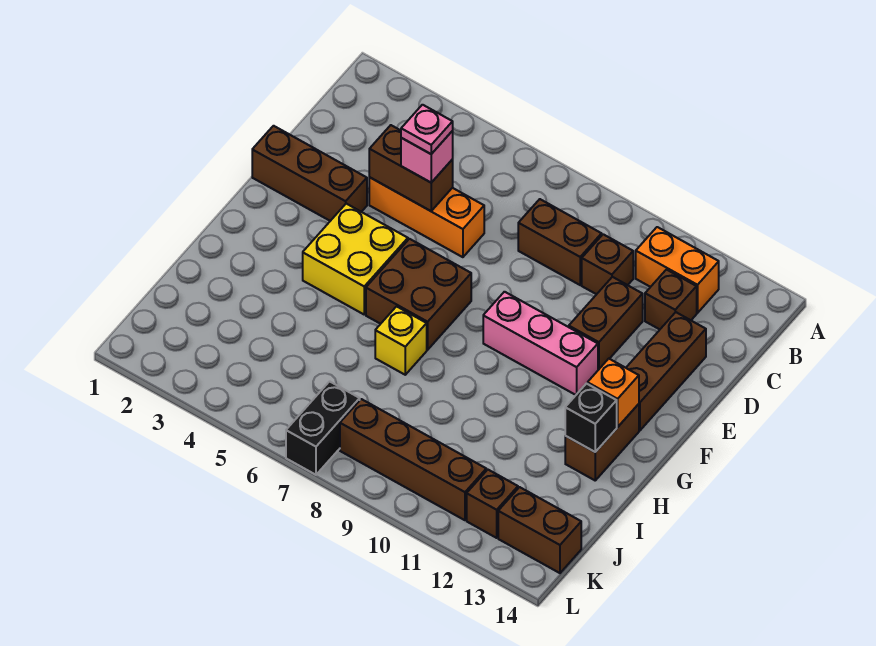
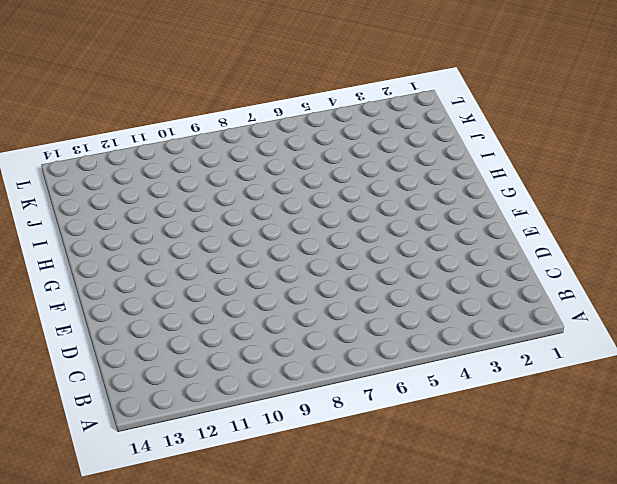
none -> orange brick B11:B12 level 1
none -> brown brick C8:C9 level 1
none -> brown brick C10 level 1

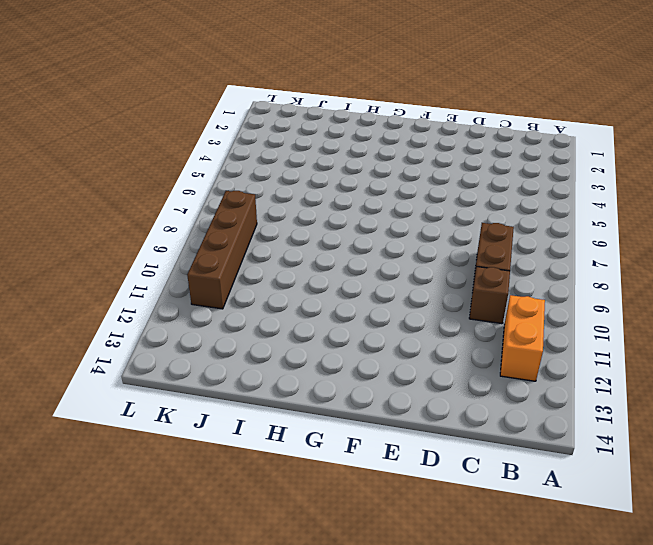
none -> brown brick C12 level 1
none -> orange brick D4:D6 level 1
none -> brown brick D11:E11 level 1

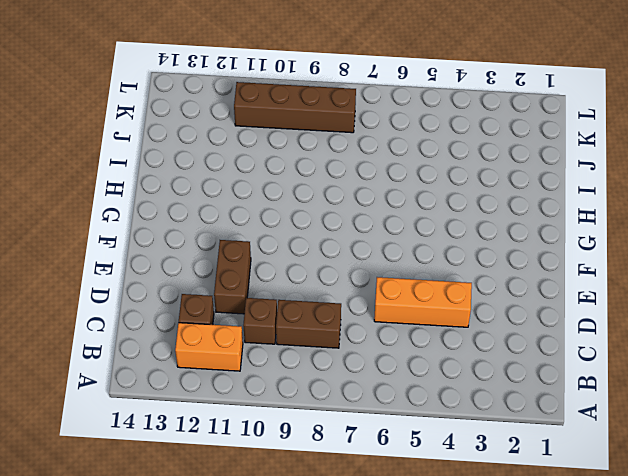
none -> brown brick D13:F13 level 1
none -> brown brick E1:E3 level 1
none -> yellow brick F4:G5 level 1

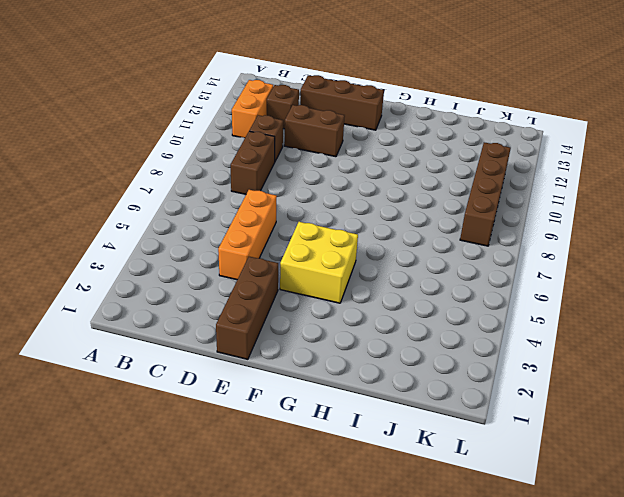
none -> brown brick F6:G7 level 1
none -> pink brick F9:F11 level 1
none -> brown brick G13:H13 level 1

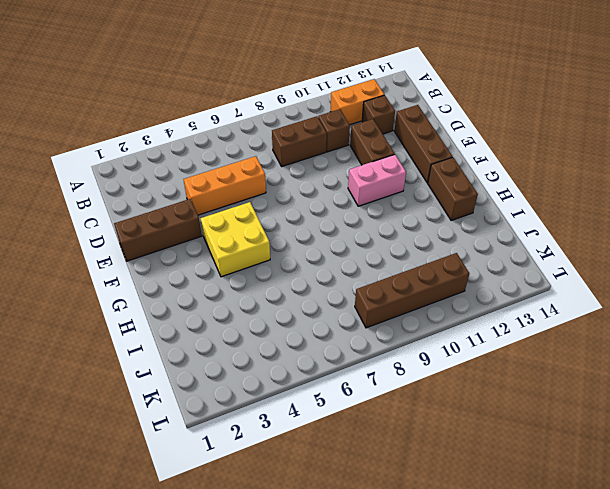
pink brick F10:F11 level 1 -> pink brick F9:F11 level 1
none -> brown brick F6:G7 level 1
none -> yellow brick H7 level 1
none -> black brick K7:L7 level 1

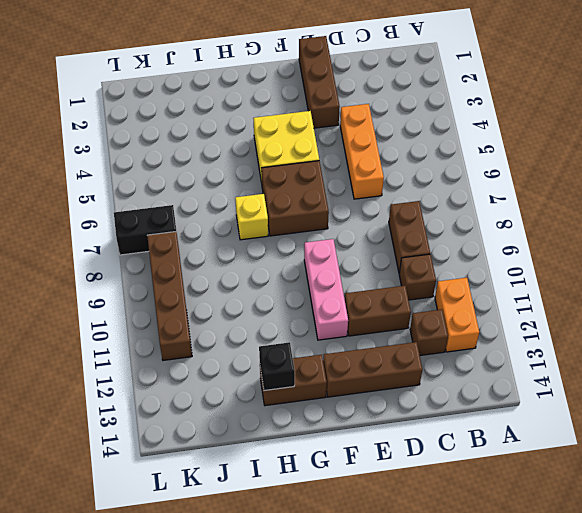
none -> brown brick K12 level 1
none -> brown brick K13:K14 level 1
none -> brown brick D4:D5 level 2

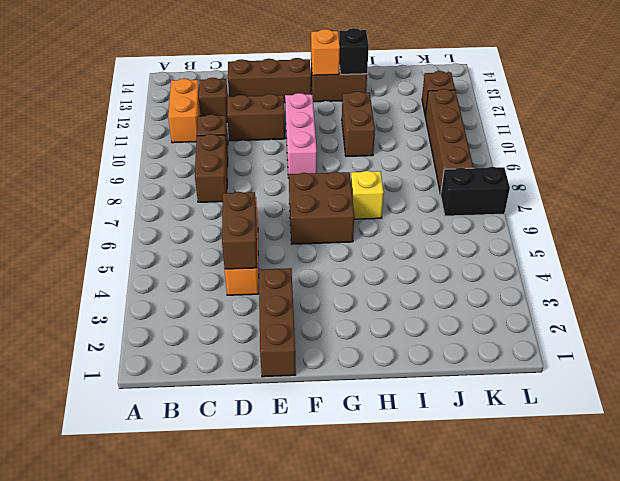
brown brick H10:H11 level 1 -> brown brick K13:K14 level 1
none -> yellow brick F4:G5 level 1
none -> pink brick D5 level 3
none -> pink plate D5 level 4

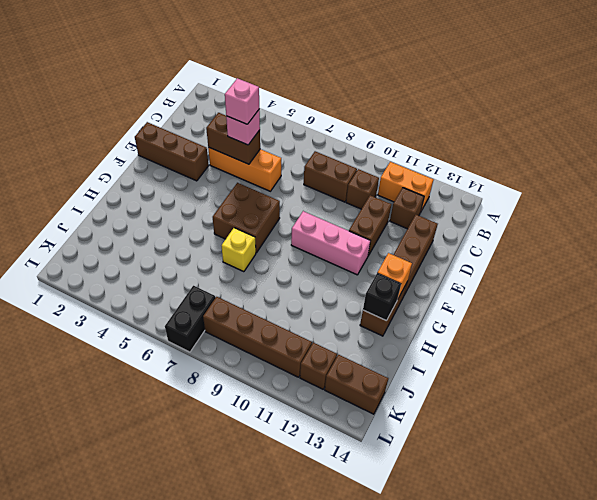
pink brick D5 level 4 -> pink plate D5 level 4
none -> yellow brick F4:G5 level 1

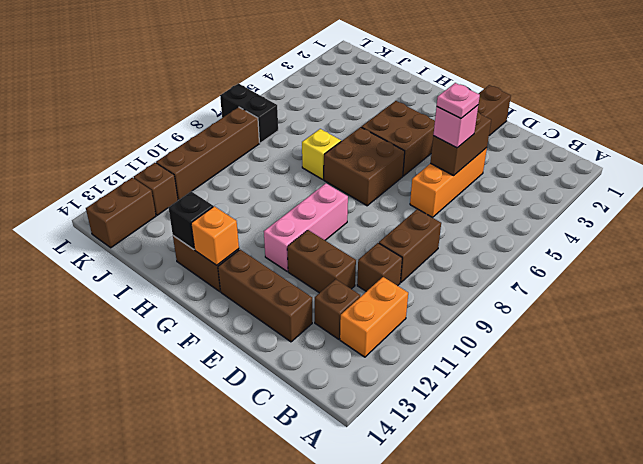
brown brick F4:G5 level 1 -> yellow brick F4:G5 level 1

